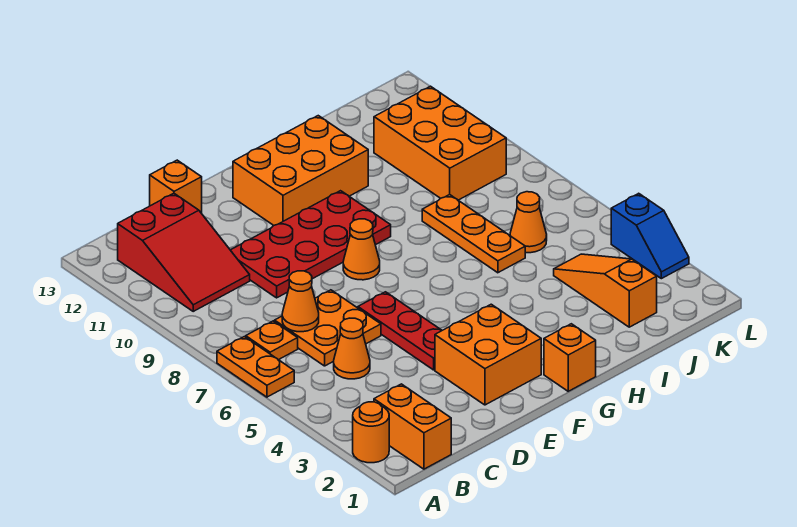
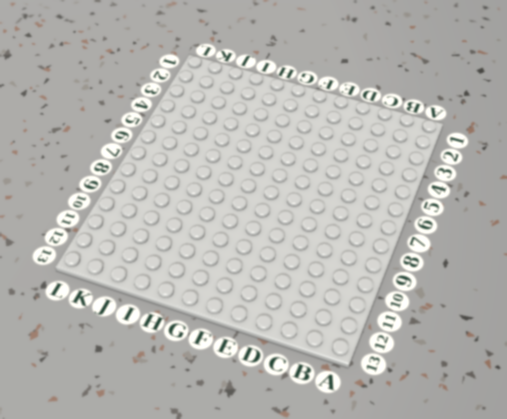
none -> orange round brick A2 level 1
none -> orange plate A6:A7 level 1
none -> orange brick B1:B2 level 1

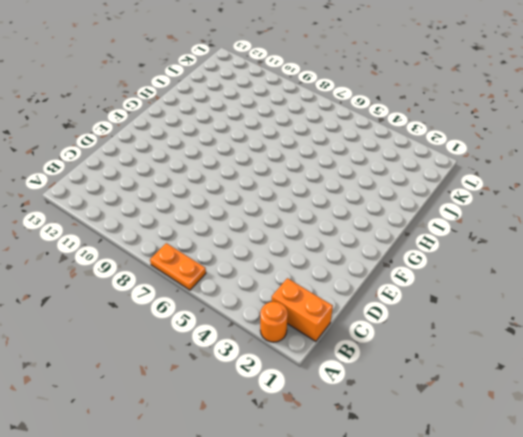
none -> orange plate B7 level 1
none -> red slope B10:C12 level 1 top 12
none -> orange cone C5 level 1

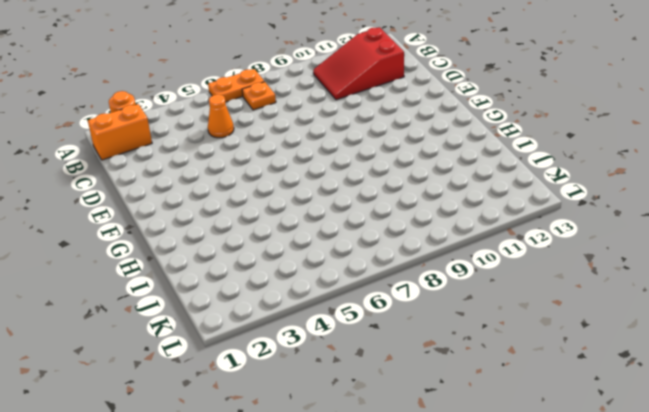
none -> orange plate C6:D7 level 1
none -> red plate D9:G10 level 1
none -> orange brick D13 level 1

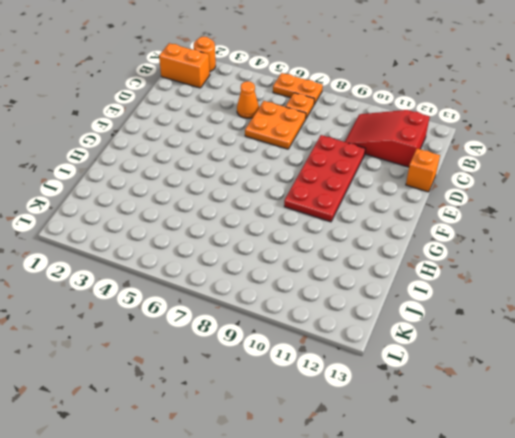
none -> orange brick E2:F3 level 1
none -> red plate E4:E6 level 1
none -> orange cone F8 level 1

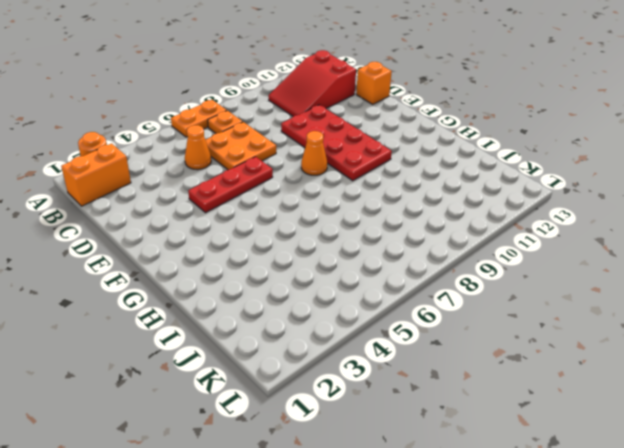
none -> orange brick E2:F3 level 1
none -> orange brick F11:H12 level 1
none -> orange brick G1 level 1

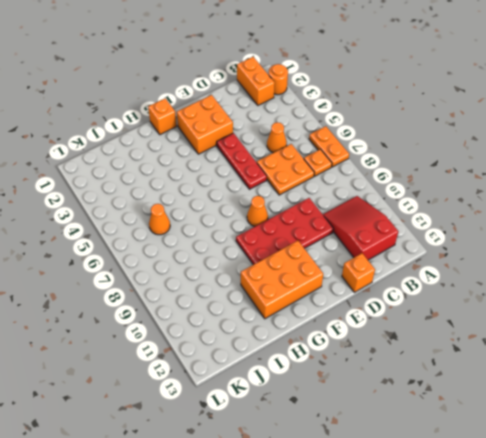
none -> orange plate I6:I8 level 1
none -> orange slope J2:J4 level 1 top 2
none -> orange brick J9:K11 level 1

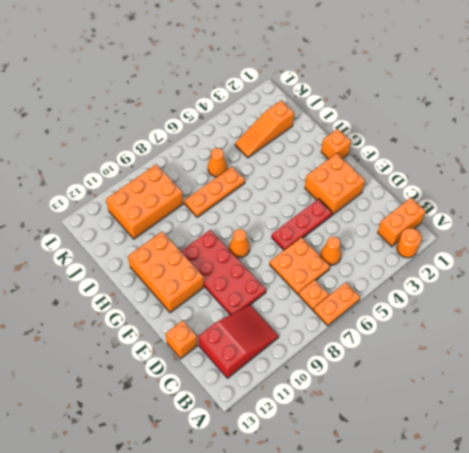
none -> blue slope L3:L4 level 1 top 4
none -> orange cone C7 level 2

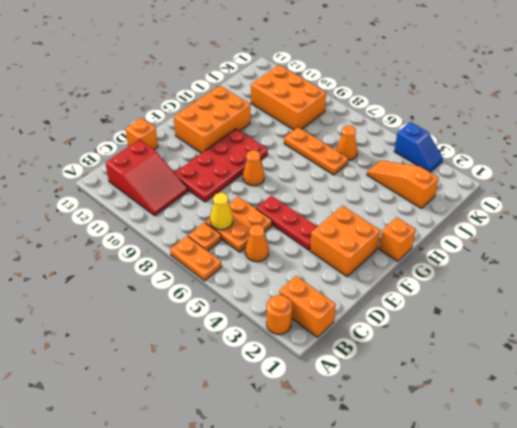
yellow cone C7 level 2 -> orange cone C7 level 2

